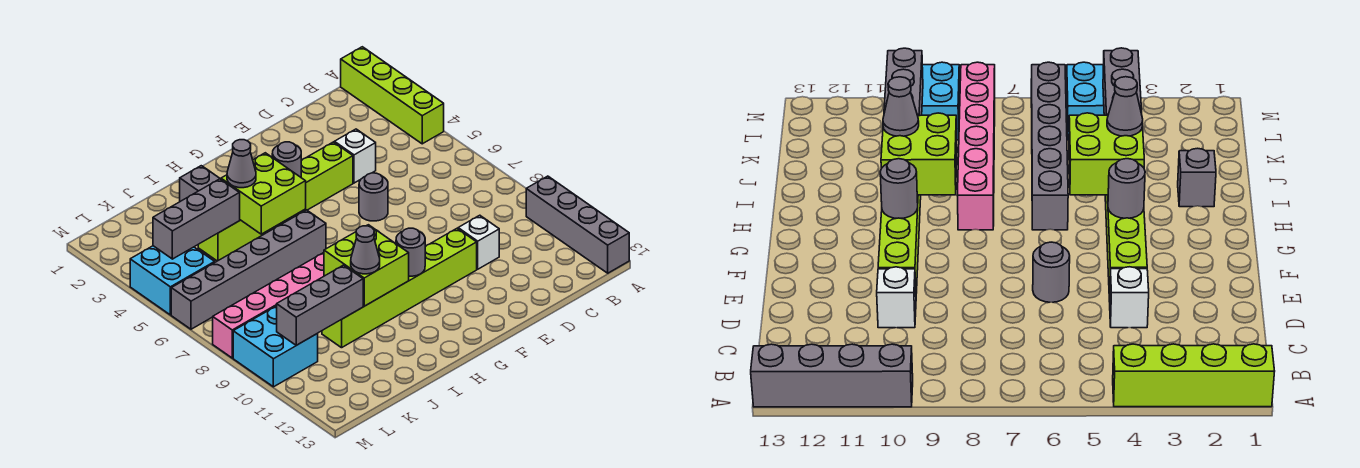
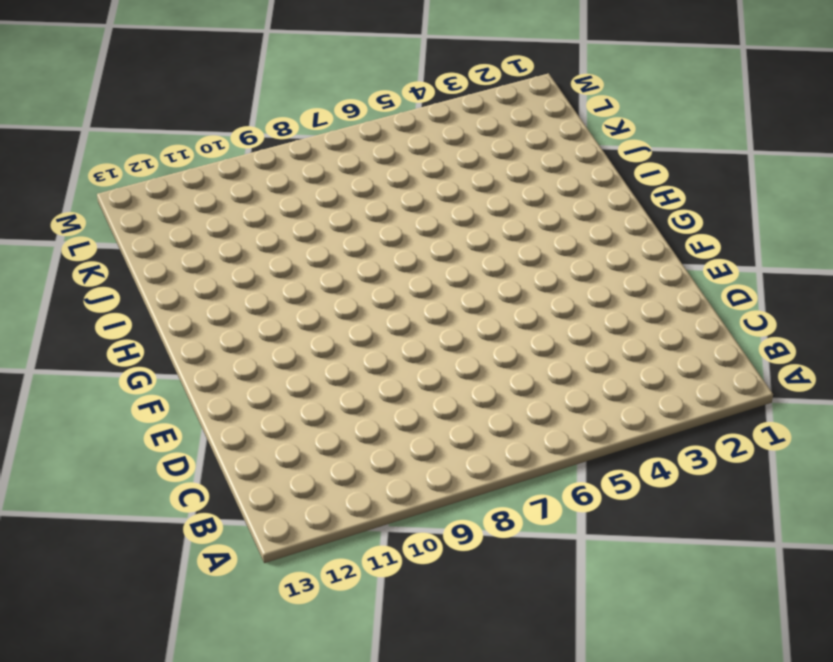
none -> lime brick A1:A4 level 1
none -> grey brick A10:A13 level 1
none -> white brick D4 level 1

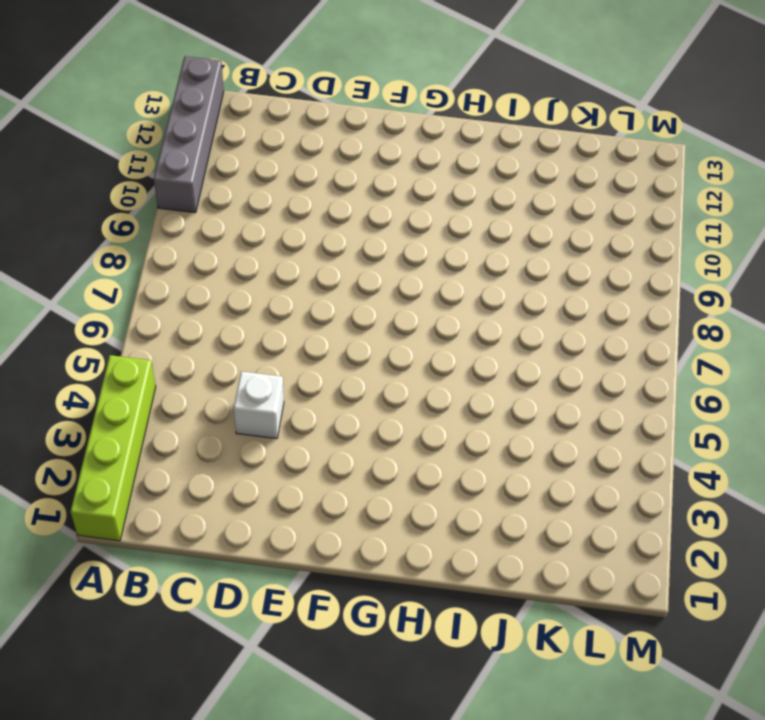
none -> white brick D10 level 1
none -> lime brick E4:J4 level 1
none -> grey round brick E6 level 1

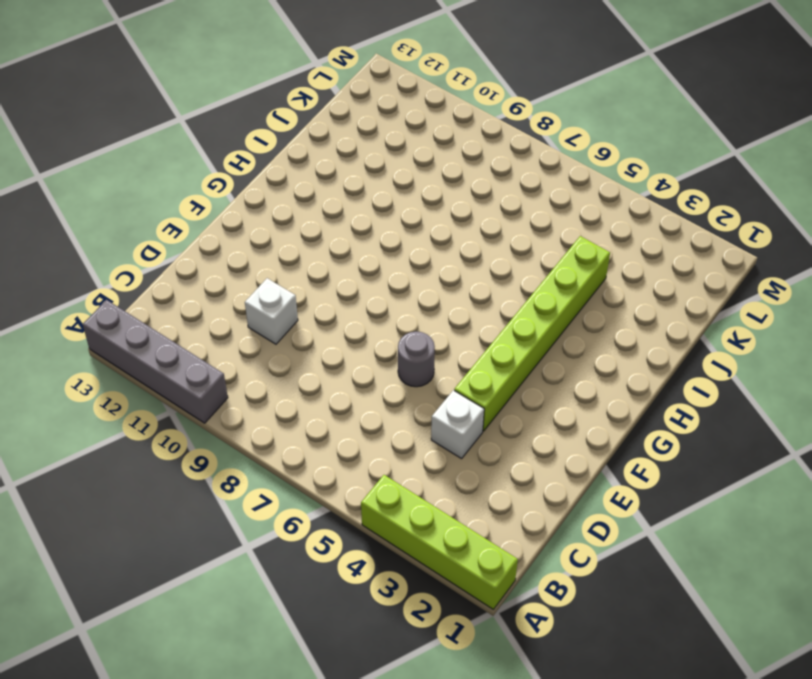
none -> lime brick E10:J10 level 1
none -> grey brick H6:M6 level 1
none -> pink brick H8:M8 level 1

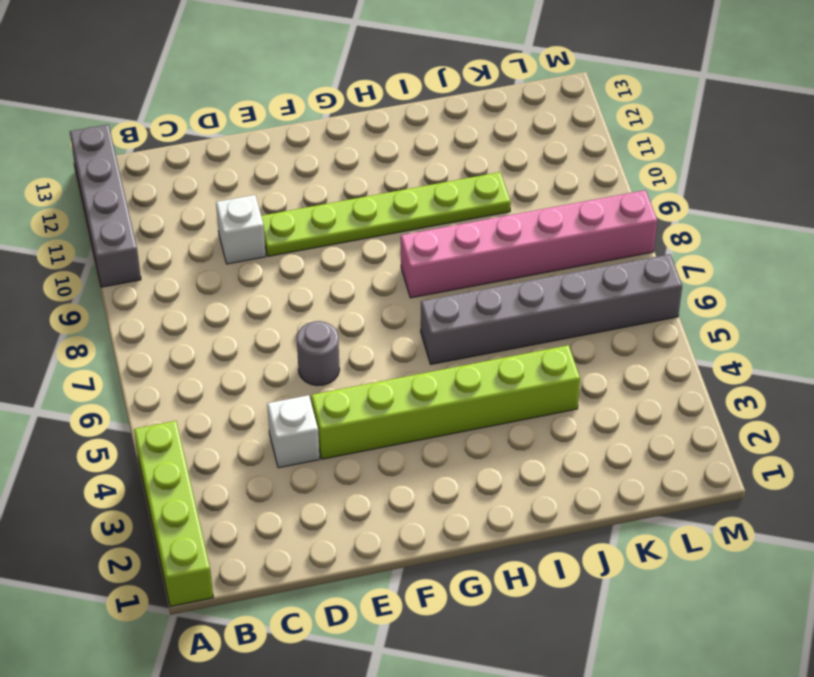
lime plate E10:J10 level 1 -> lime brick E10:J10 level 1
none -> grey brick I2 level 1
none -> cyan brick L4:M5 level 1
none -> cyan brick L9:M10 level 1

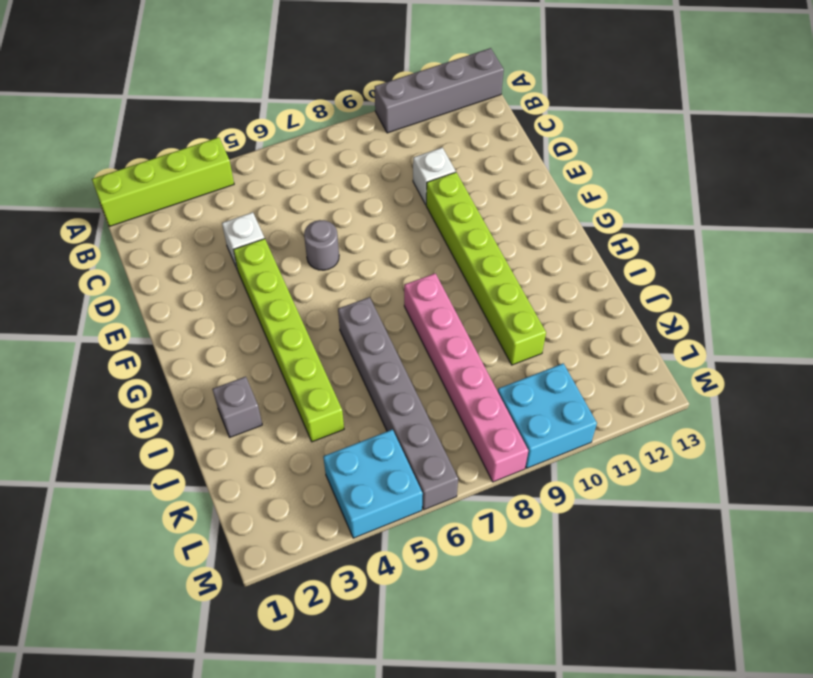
none -> grey round brick G4 level 2
none -> grey round brick G10 level 2
none -> lime brick H4:I5 level 2

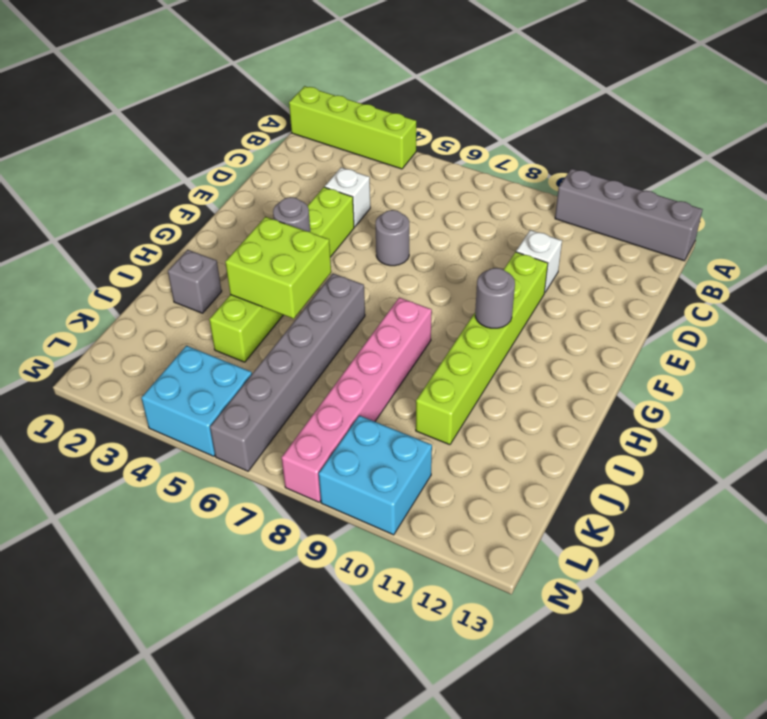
none -> lime brick H9:I10 level 2
none -> grey brick J4:L4 level 2
none -> grey brick J10:L10 level 2

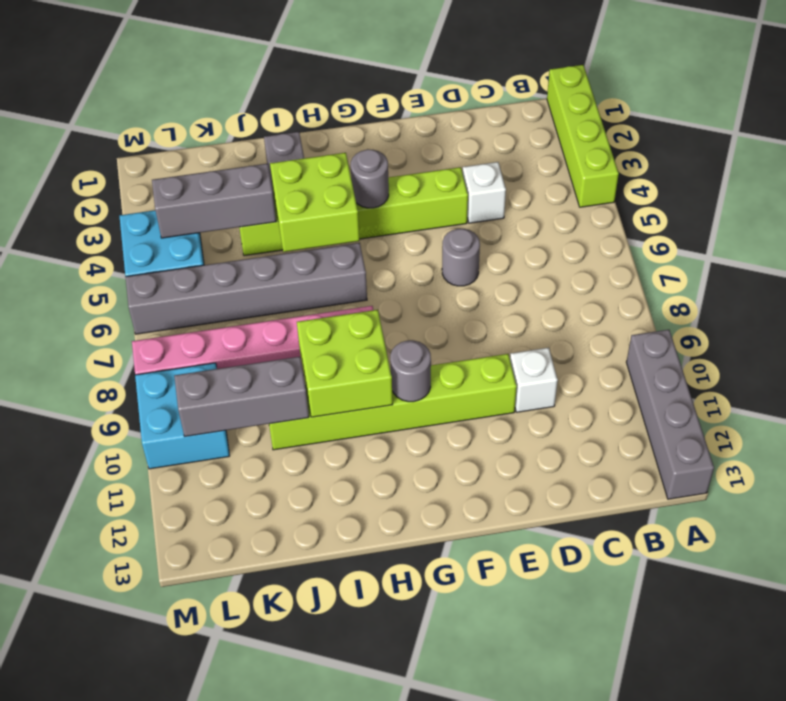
none -> grey cone I4 level 3
none -> grey cone I10 level 3

